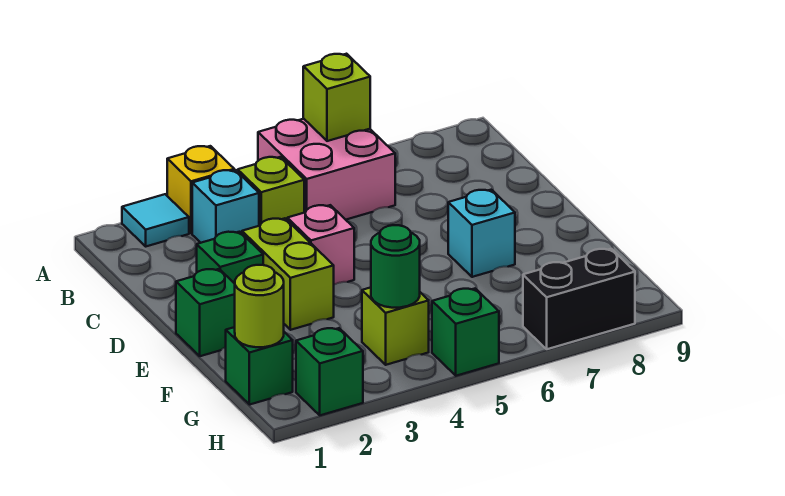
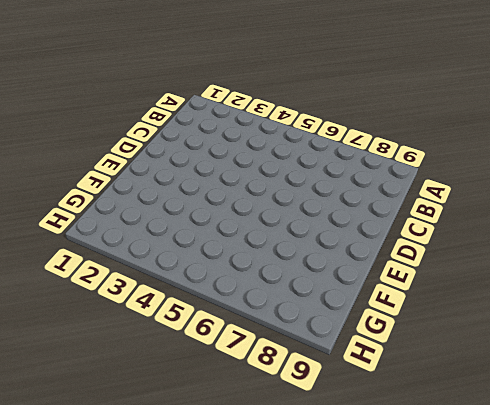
none -> cyan tile A2 level 1
none -> yellow brick A3 level 1
none -> pink brick A5:B6 level 1

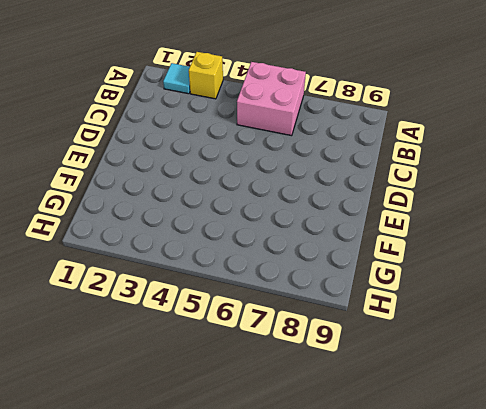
none -> cyan brick B3 level 1
none -> lime brick B4 level 1
none -> green brick D2 level 1

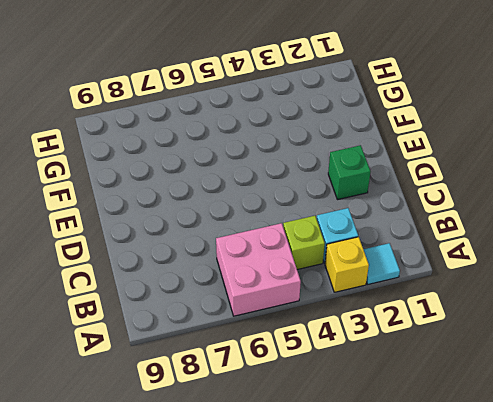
none -> lime brick D3:E3 level 1
none -> pink brick D4 level 1
none -> green brick E1 level 1

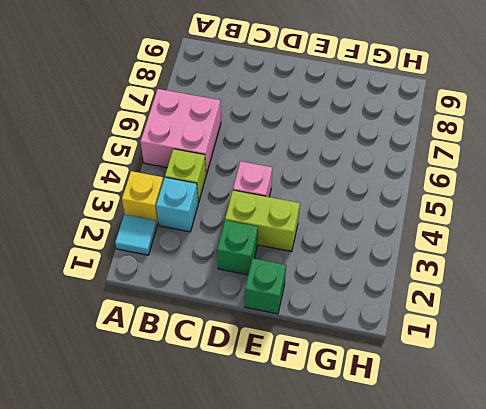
none -> cyan brick E7 level 1
none -> green brick G1 level 1
none -> lime brick G4 level 1

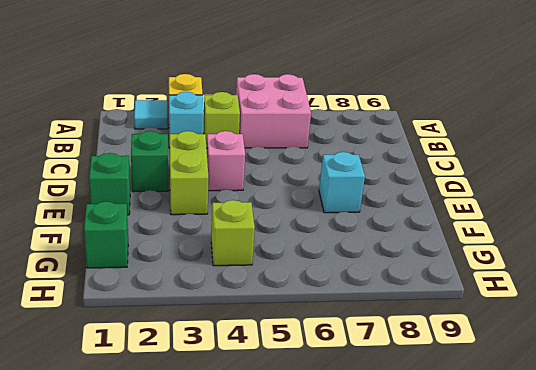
none -> green brick H2 level 1
none -> green brick H5 level 1
none -> black brick H7:H8 level 1

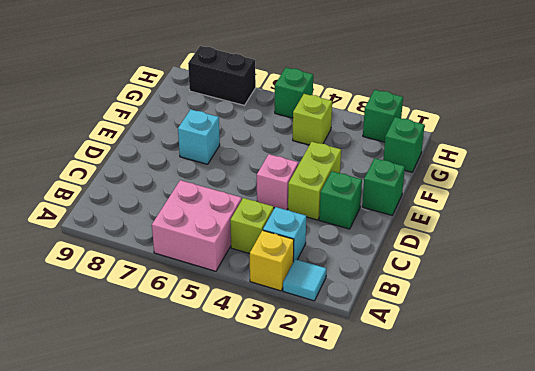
none -> lime brick A6 level 2
none -> lime round brick G1 level 2
none -> green round brick G4 level 2

